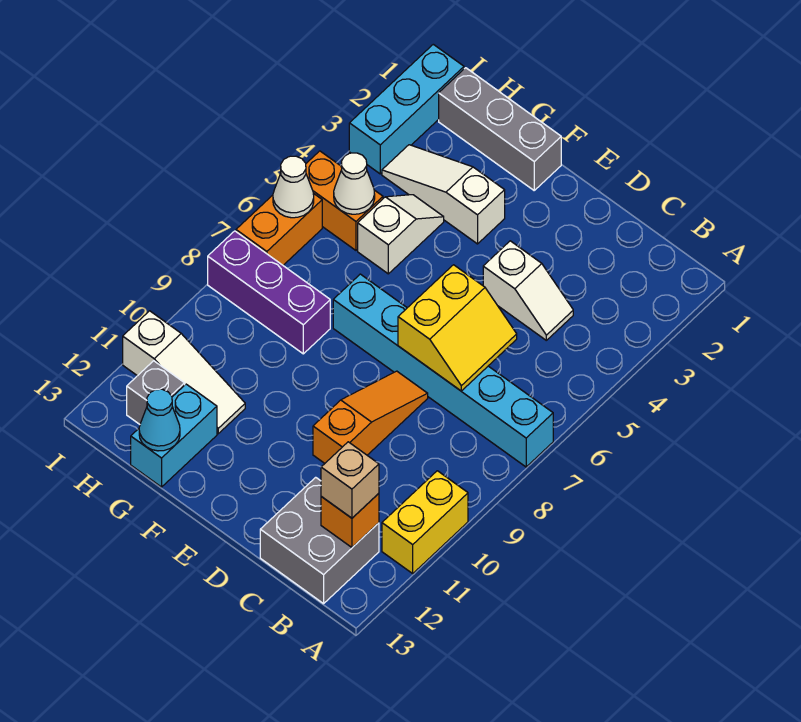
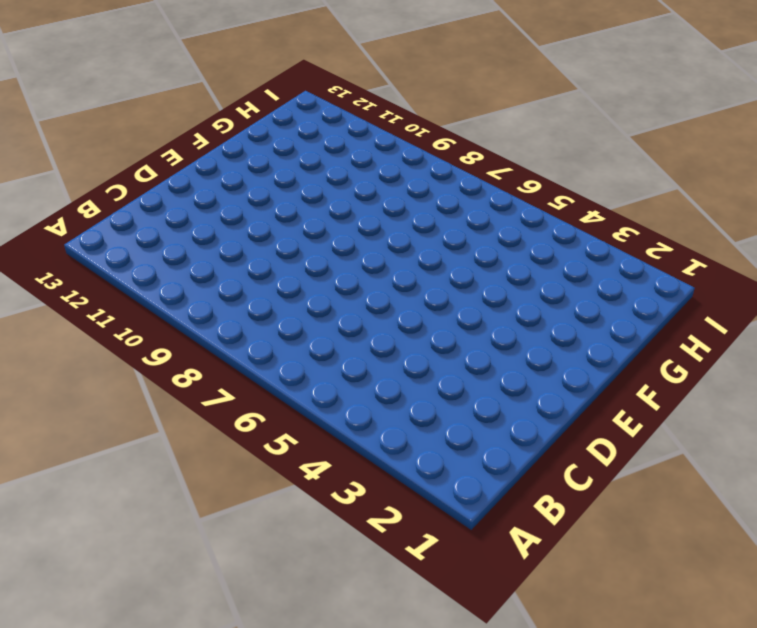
none -> cyan brick A7:F7 level 1
none -> yellow brick A10:A11 level 1
none -> grey brick B12:C13 level 1

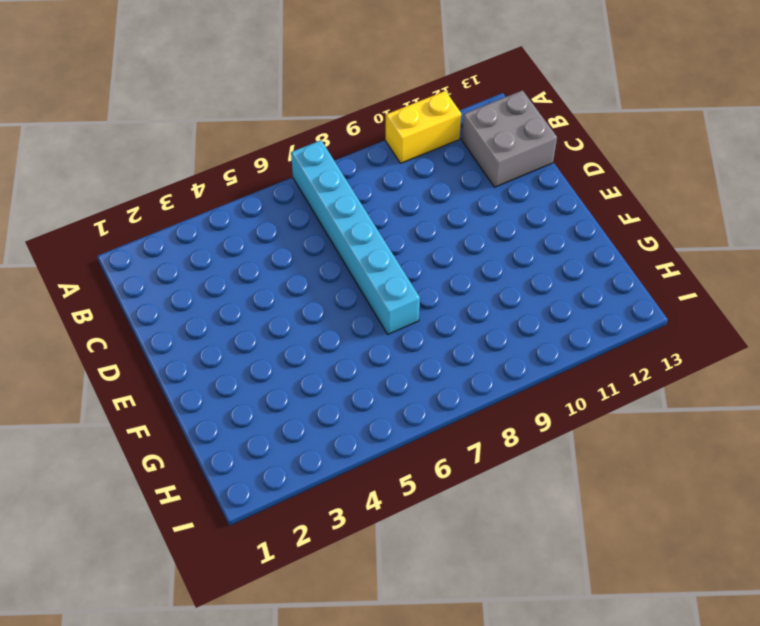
none -> white slope C4:D4 level 1 top D
none -> orange slope D8:D10 level 1 top 10
none -> grey brick F1:H1 level 1

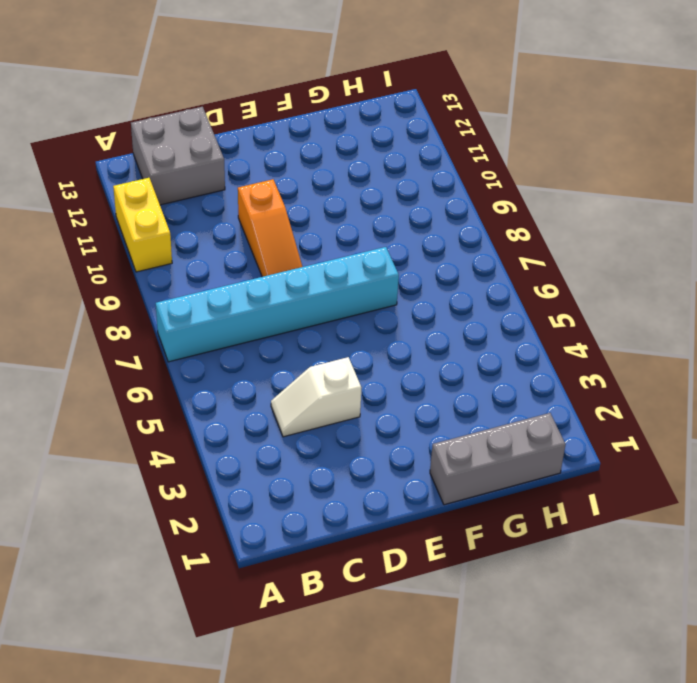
none -> white slope F3:H3 level 1 top F
none -> white slope G4:G5 level 1 top 5
none -> purple brick G8:I8 level 1

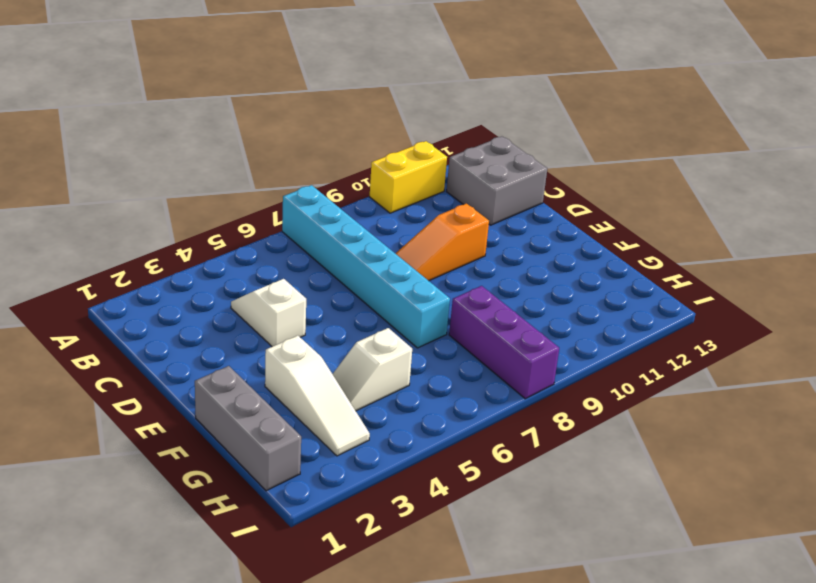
none -> white slope G11:I11 level 1 top I
none -> cyan brick G12:G13 level 1
none -> orange brick H5:I5 level 1

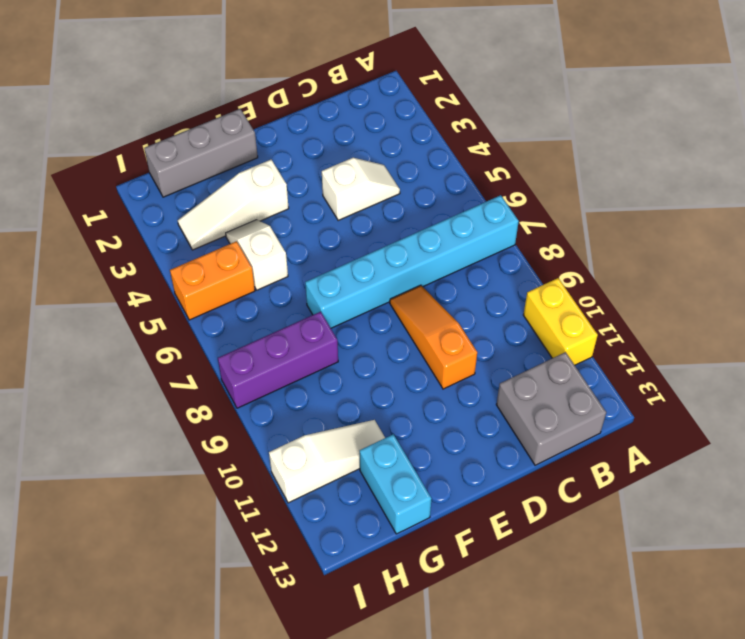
none -> grey brick H12 level 1
none -> cyan brick I1:I3 level 1
none -> orange brick I6:I7 level 1

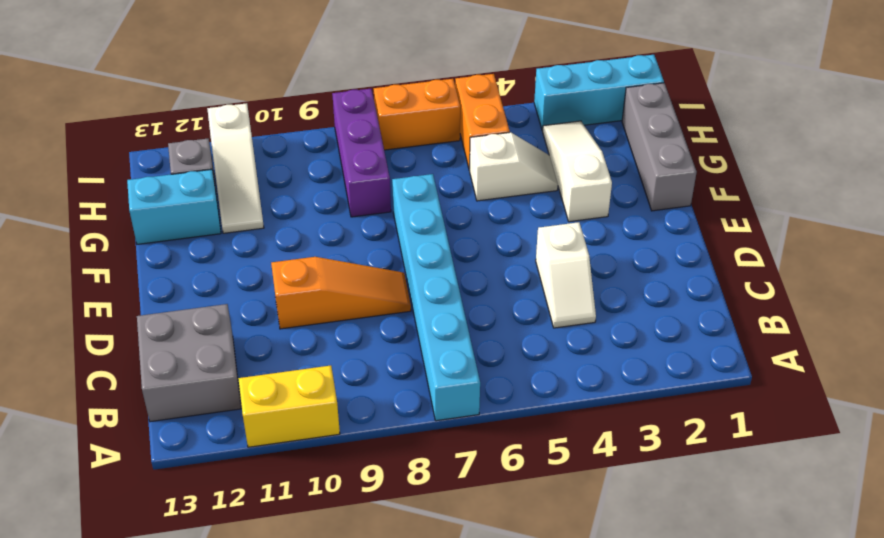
none -> orange brick B12 level 2
none -> yellow slope C6:D7 level 2 top D
none -> cyan cone G13 level 2

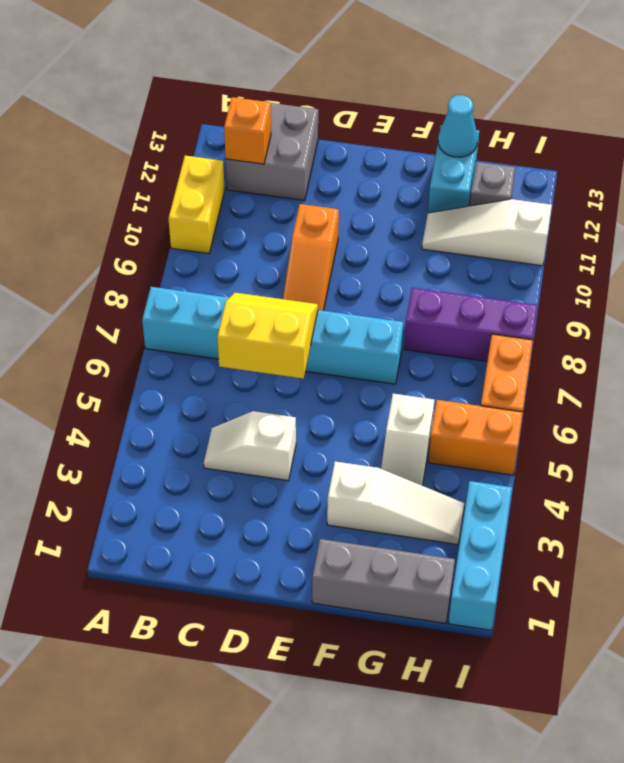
yellow slope C6:D7 level 2 top 6 -> yellow slope C6:D7 level 2 top D
none -> white cone H5 level 2
none -> white cone I6 level 2
none -> tan brick B12 level 3

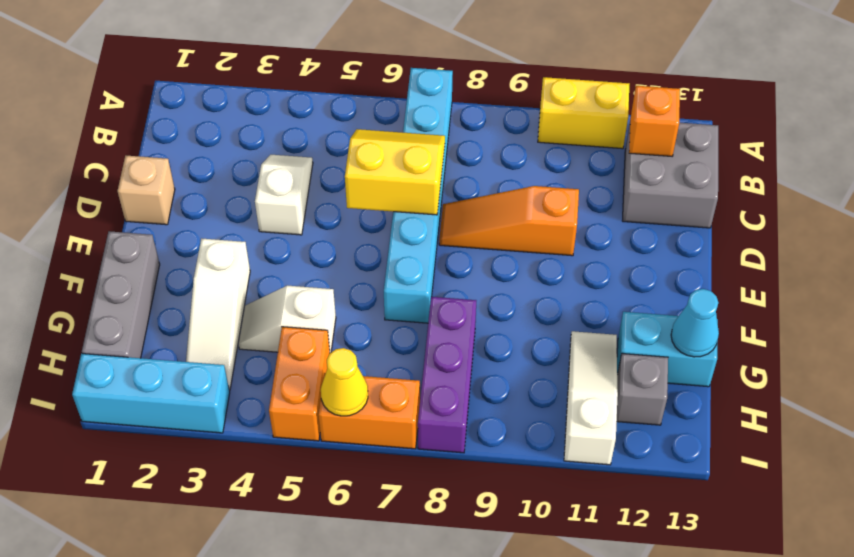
tan brick D1 level 1 -> tan brick B12 level 3
yellow cone I6 level 2 -> white cone I6 level 2
none -> white cone H5 level 2

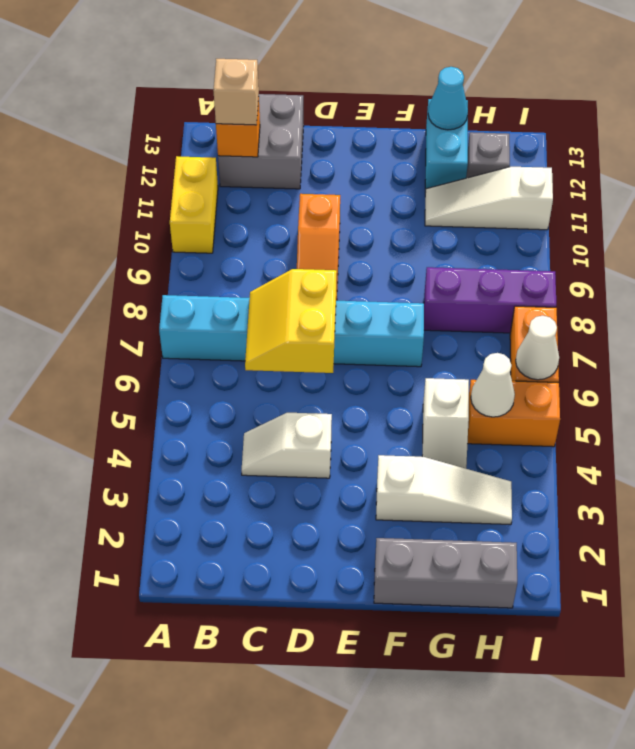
none -> cyan brick I1:I3 level 1

